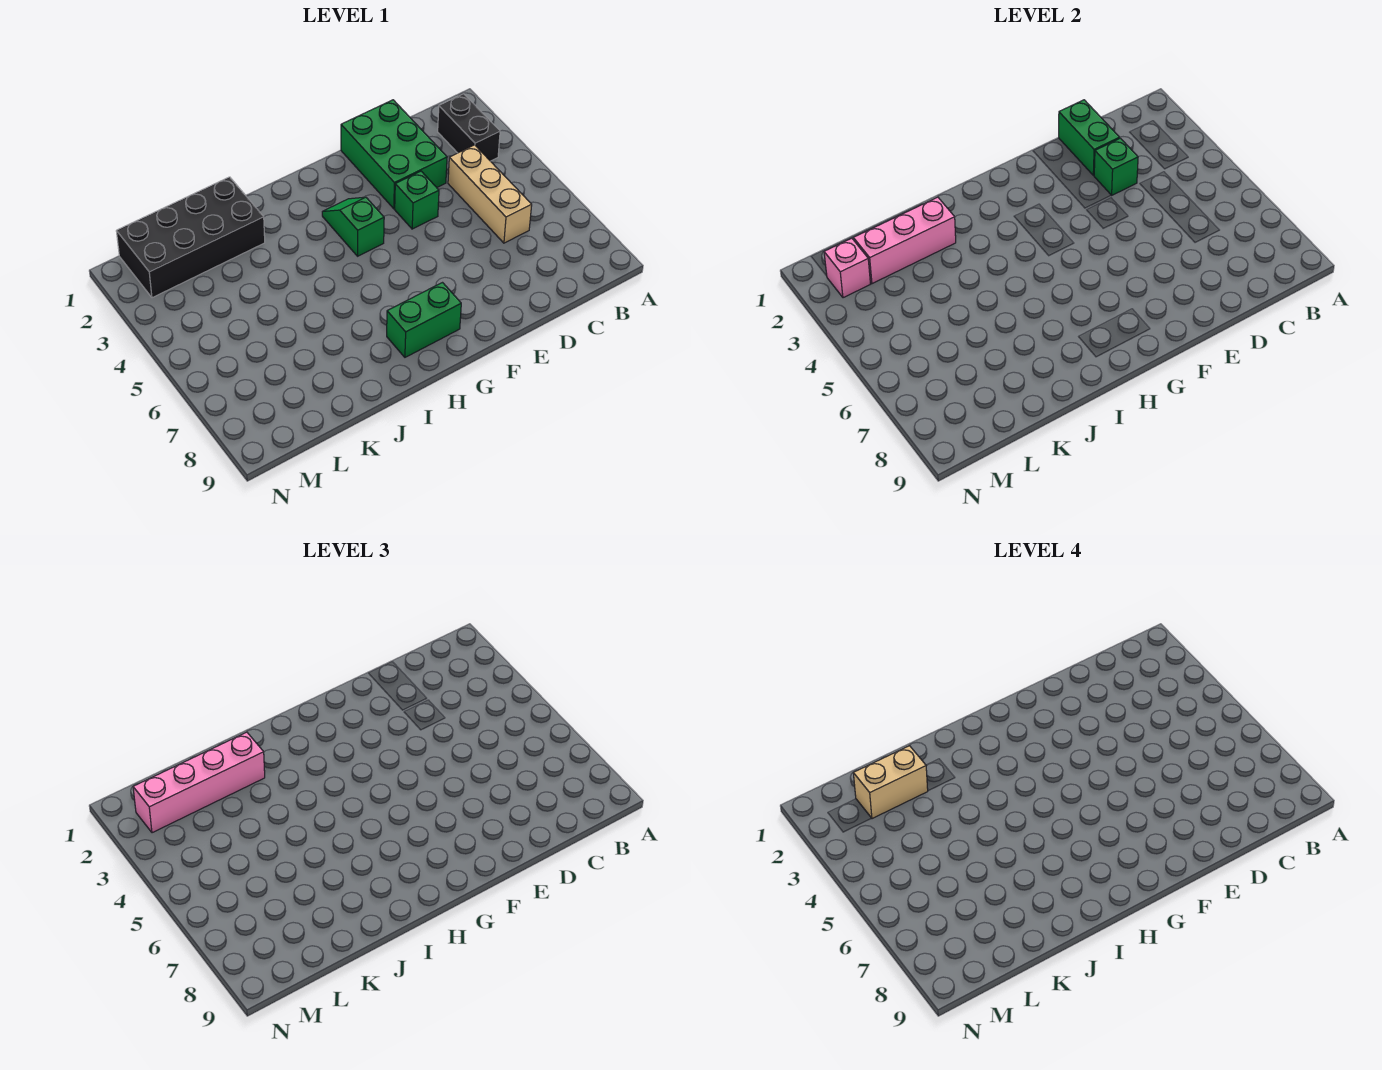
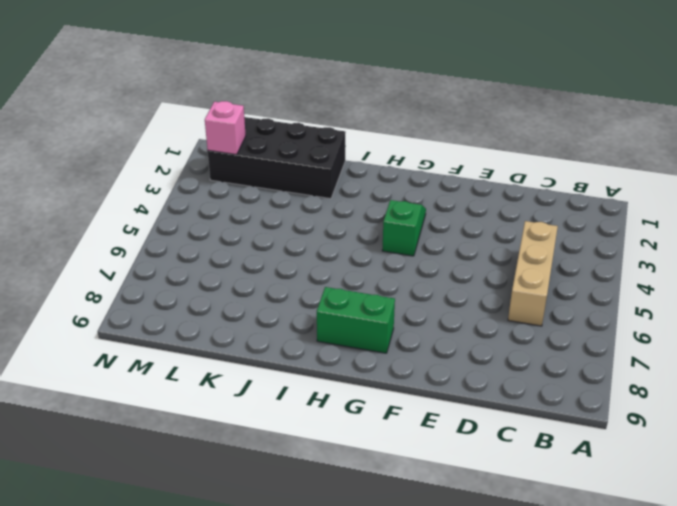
none -> black brick B2:B3 level 1
none -> green brick D1:E3 level 1
none -> green brick E4 level 1

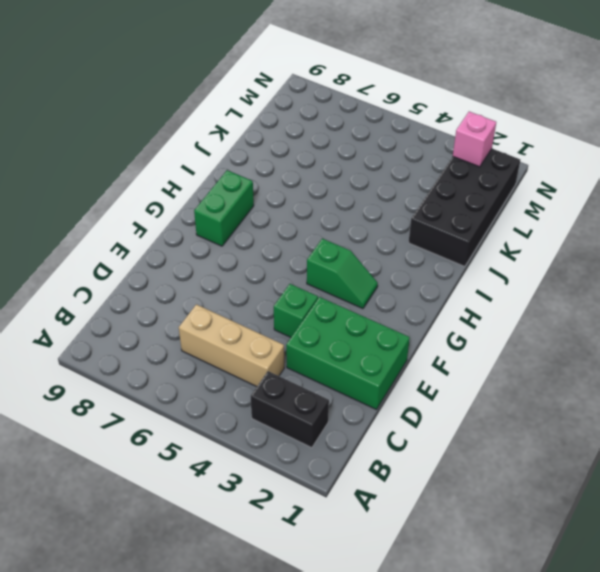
none -> green brick D1:D2 level 2
none -> green brick D3 level 2
none -> pink brick J2:L2 level 2

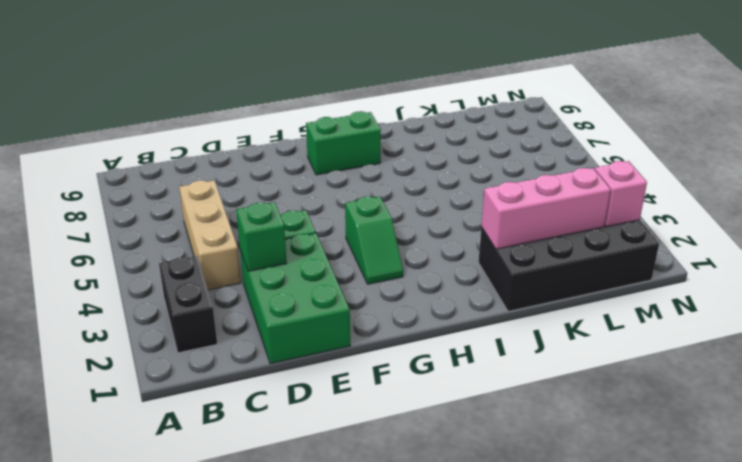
none -> green brick D1:D2 level 2
none -> pink brick J2:M2 level 3
none -> tan brick K2:L2 level 4

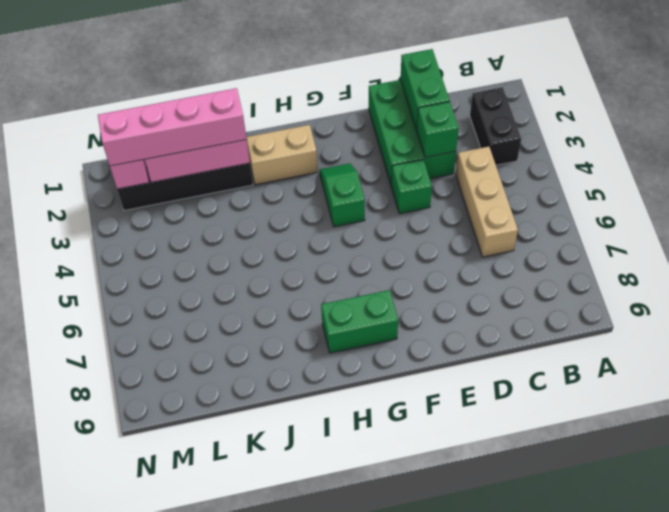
tan brick H2:I2 level 1 -> tan brick K2:L2 level 4

